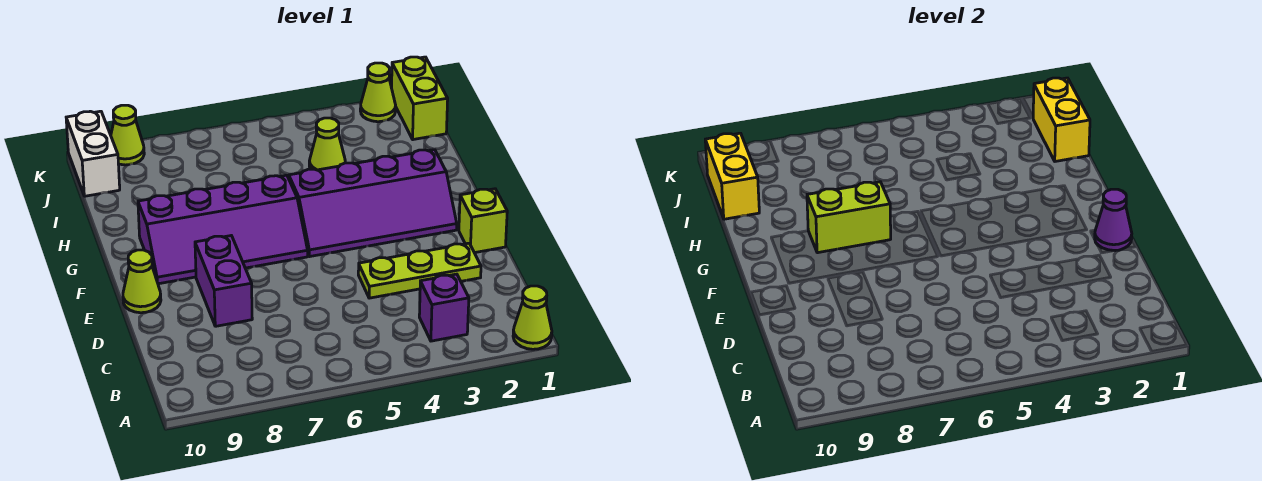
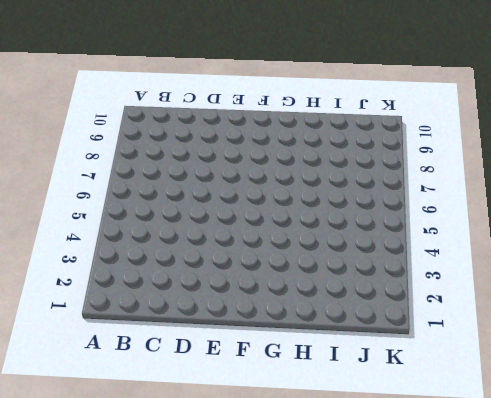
none -> lime cone A1 level 1
none -> purple brick B3 level 1
none -> lime plate D2:D4 level 1

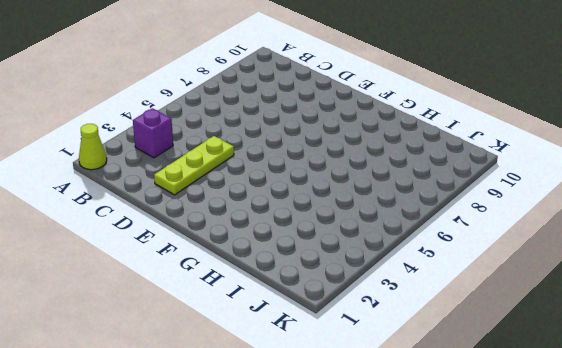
none -> purple brick D8:E8 level 1
none -> lime brick E1 level 1
none -> lime cone E10 level 1

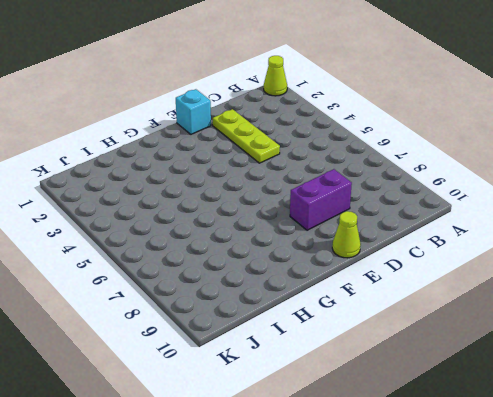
cyan brick E1 level 1 -> lime brick E1 level 1
none -> purple brick B3 level 1
none -> purple slope F2:G5 level 1 top G
none -> purple slope F6:G9 level 1 top G

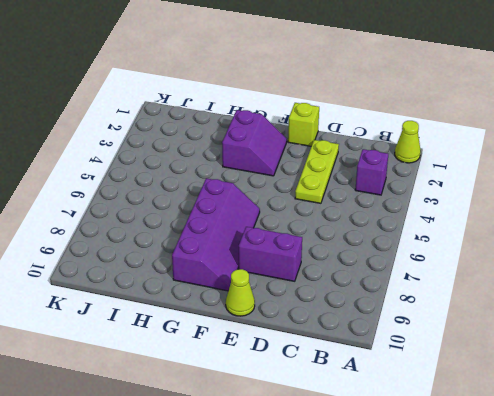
purple slope F2:G3 level 1 top G -> purple slope F2:G5 level 1 top G
none -> lime cone I4 level 1
none -> lime brick J1:K1 level 1
none -> white brick J10:K10 level 1

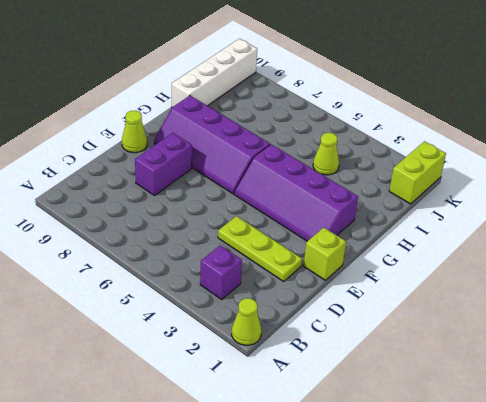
white brick H10:K10 level 1 -> white brick J10:K10 level 1
none -> lime cone K2 level 1
none -> lime cone K9 level 1
none -> purple cone E1 level 2

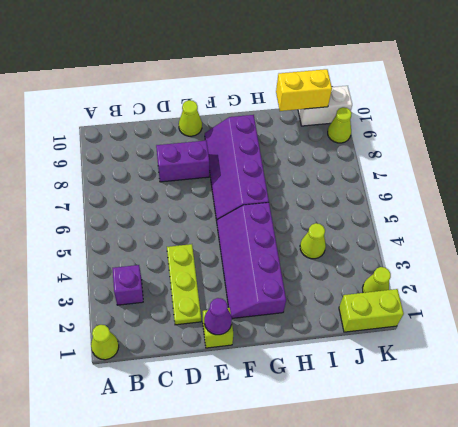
none -> lime brick G7:G8 level 2
none -> yellow brick I1:J1 level 2

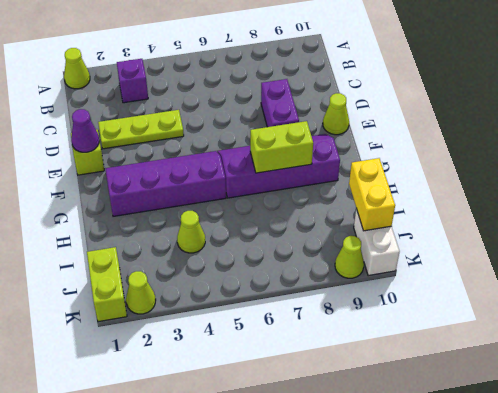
none -> yellow brick I1:J1 level 2

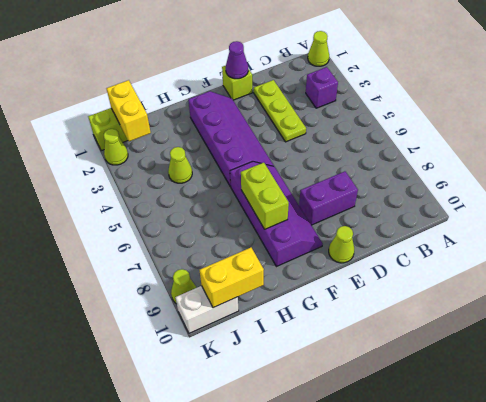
yellow brick J1:J2 level 2 -> yellow brick I1:J1 level 2

